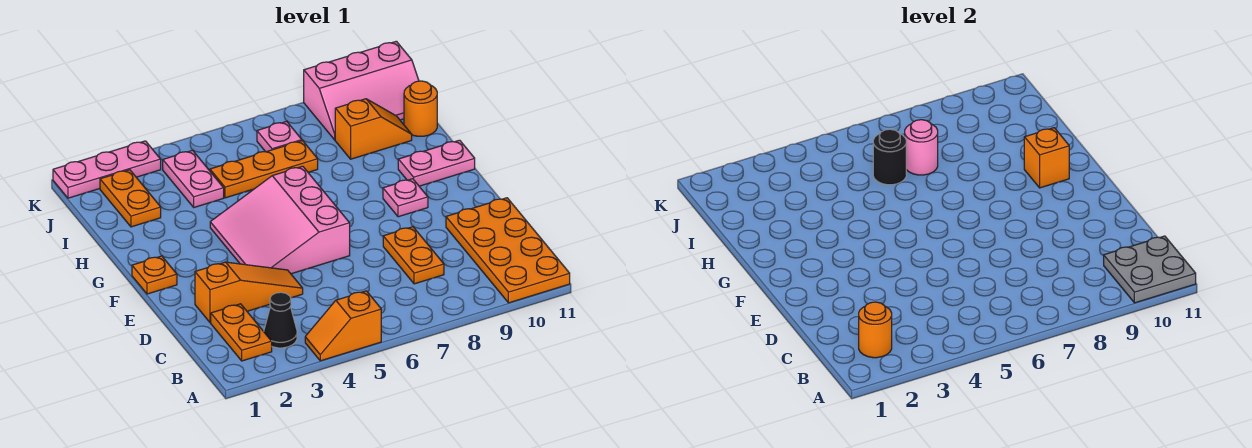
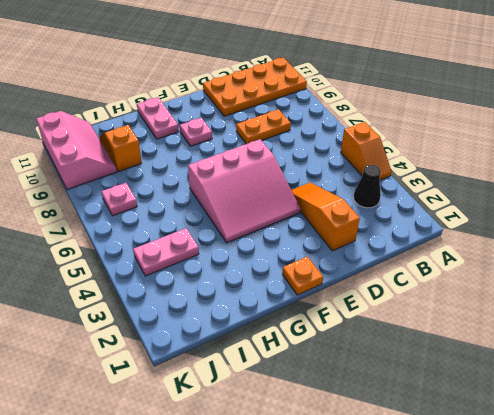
none -> orange plate B2:C2 level 1
none -> orange plate I2:J2 level 1
none -> orange plate I5:I7 level 1

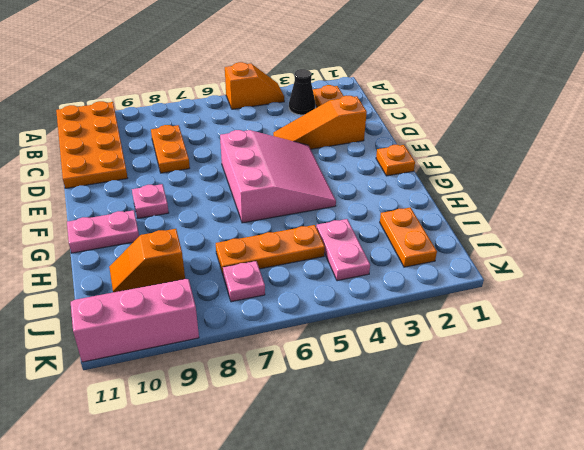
none -> orange round brick I11 level 1
none -> pink plate K1:K3 level 1
none -> grey plate A10:B11 level 2

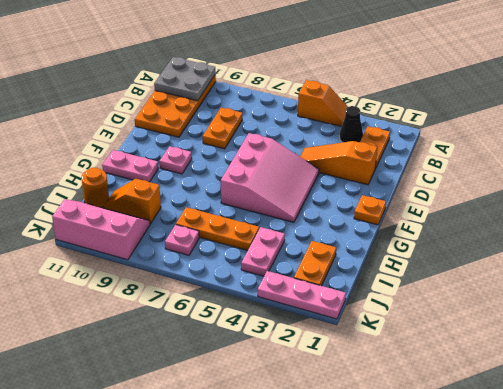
none -> orange round brick B2 level 2
none -> orange brick G10 level 2
none -> black round brick I6 level 2

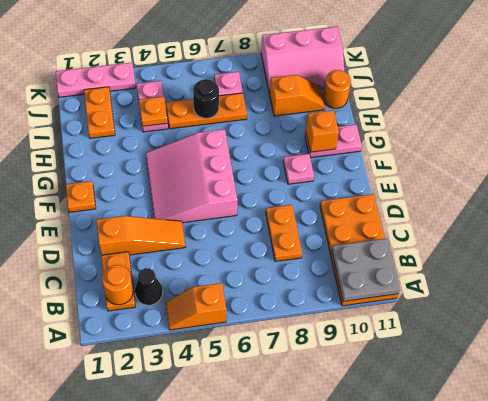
orange plate I4 level 2 -> none
none -> pink round brick I7 level 2

